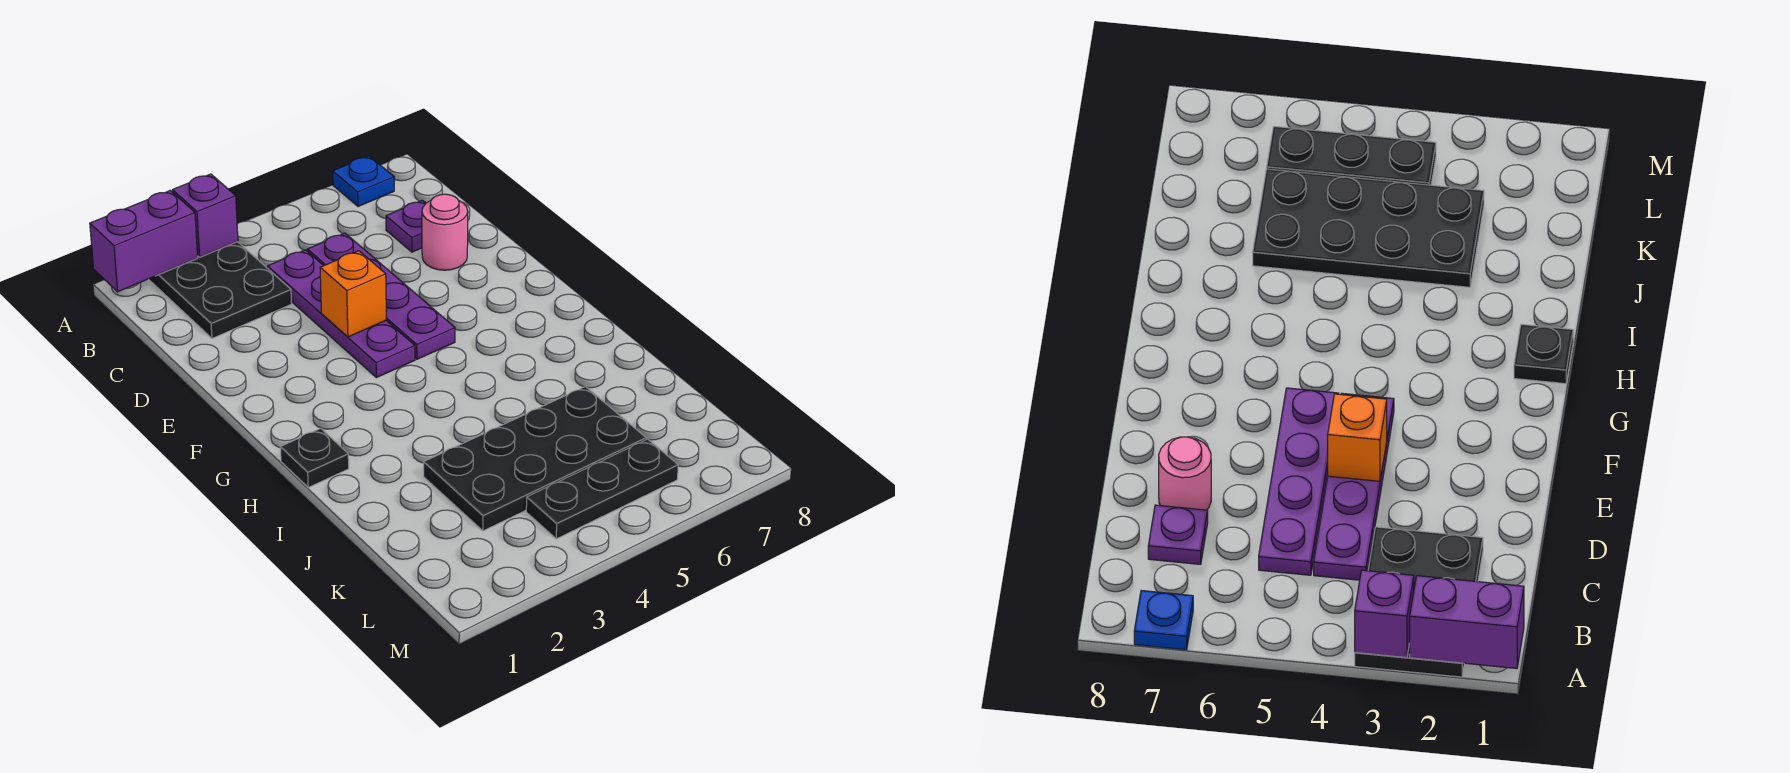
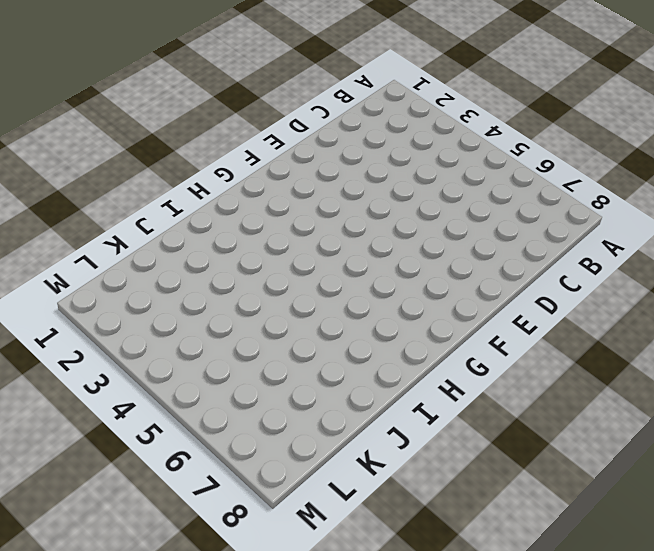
none -> black plate A2:C3 level 1
none -> blue plate A7 level 1
none -> purple plate C4:F4 level 1

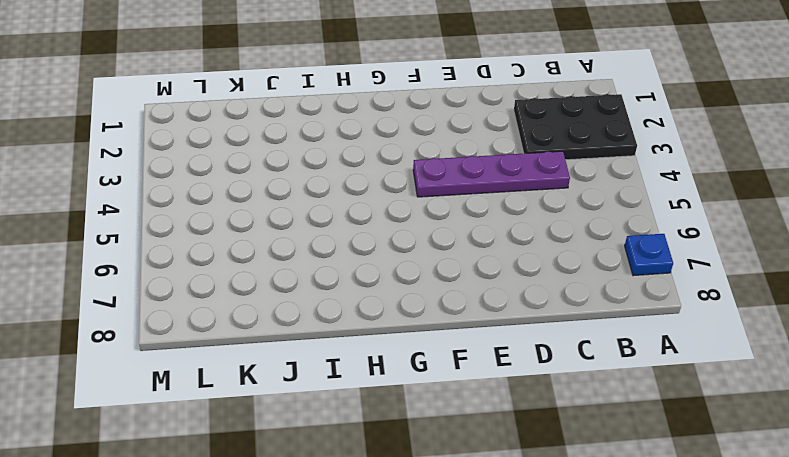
none -> purple plate C5:F5 level 1
none -> purple plate C7 level 1
none -> pink round brick D7 level 1

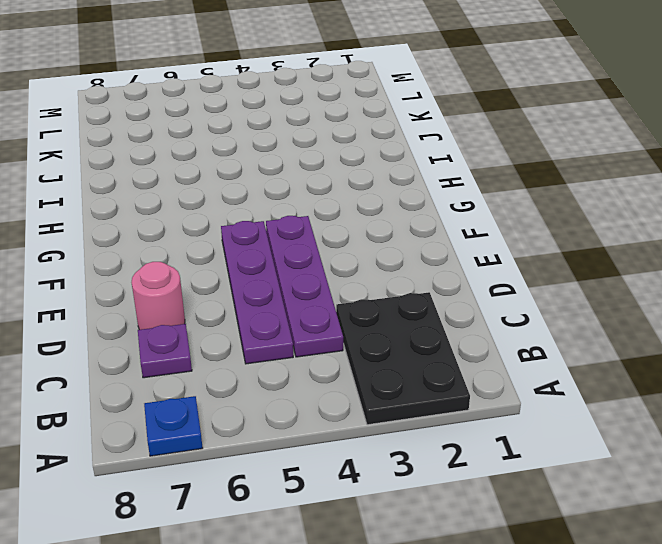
none -> black plate H1 level 1
none -> black plate J3:K6 level 1
none -> black plate L4:L6 level 1

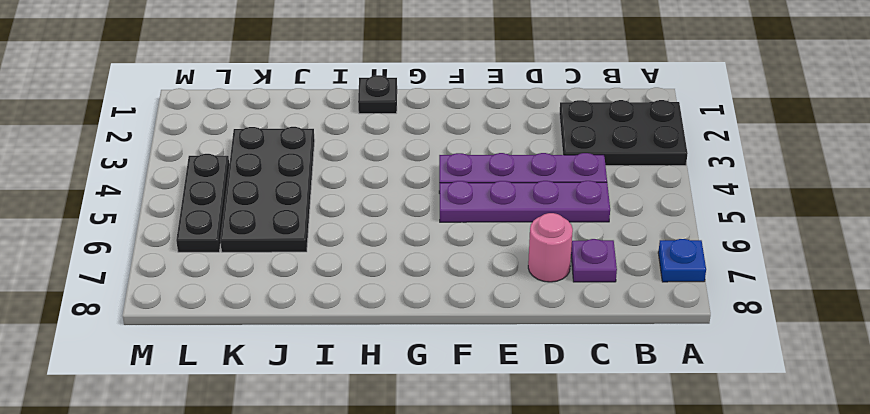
none -> purple brick A1:A2 level 2
none -> purple brick A3 level 2
none -> orange brick E4 level 2

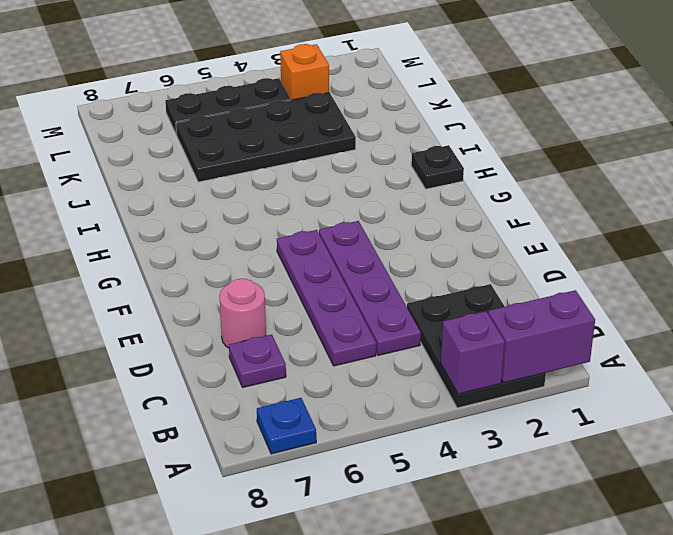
orange brick L3 level 1 -> orange brick E4 level 2

